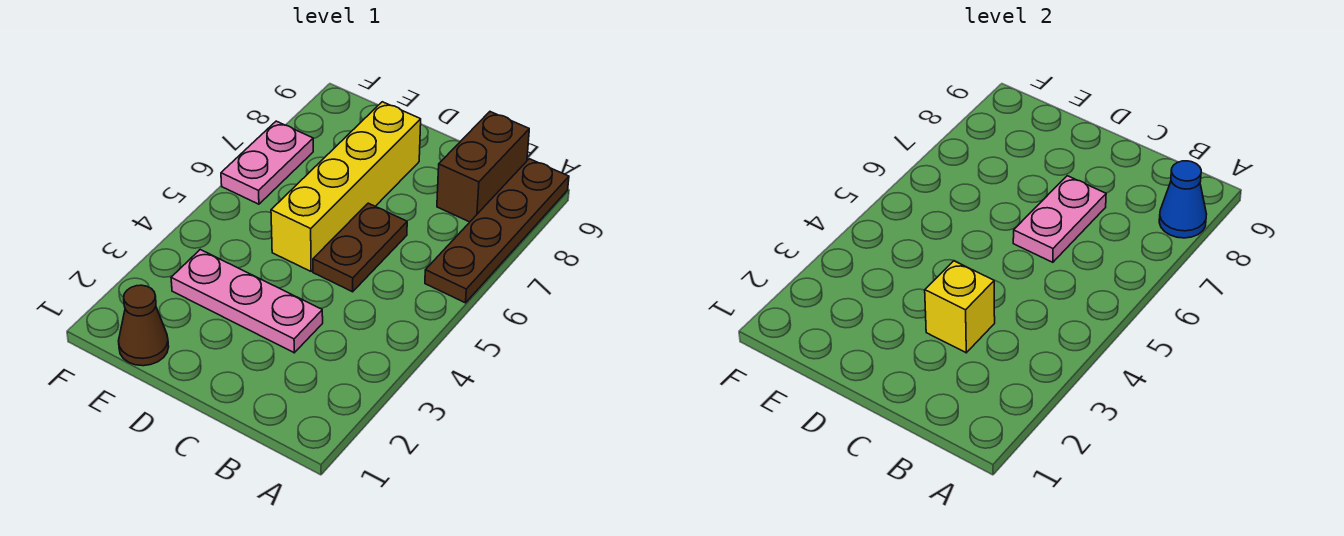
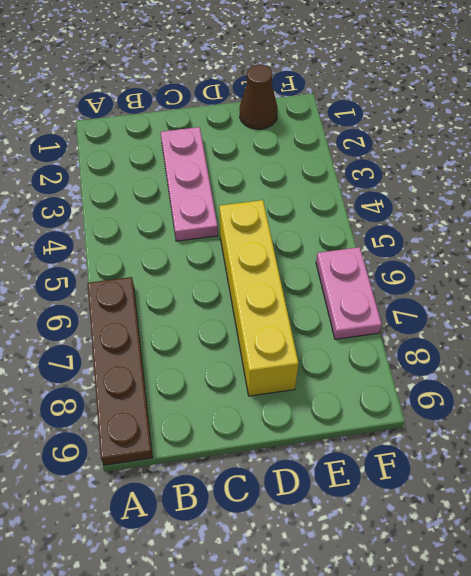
pink plate C2:C4 level 1 -> pink plate C3:E3 level 1
none -> brown brick B8:B9 level 1
none -> brown plate C5:C6 level 1

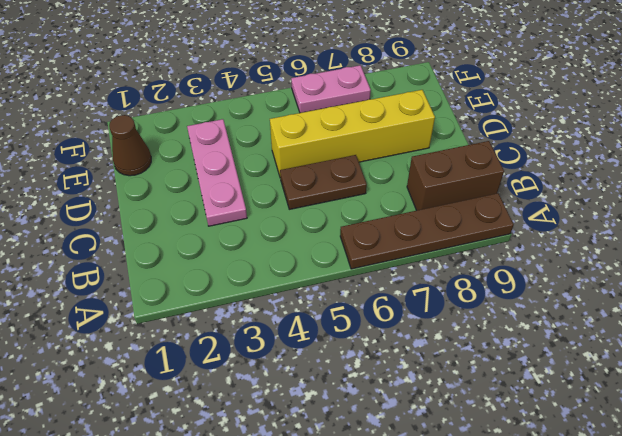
none -> blue cone A8 level 2
none -> yellow brick C3 level 2

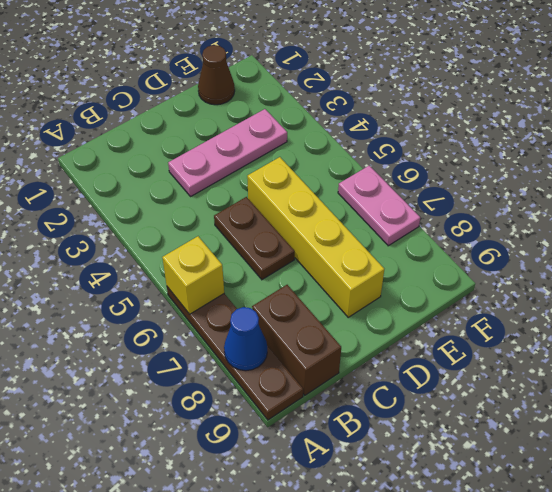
yellow brick A6 level 2 -> yellow brick C3 level 2
none -> pink plate C6:C7 level 2

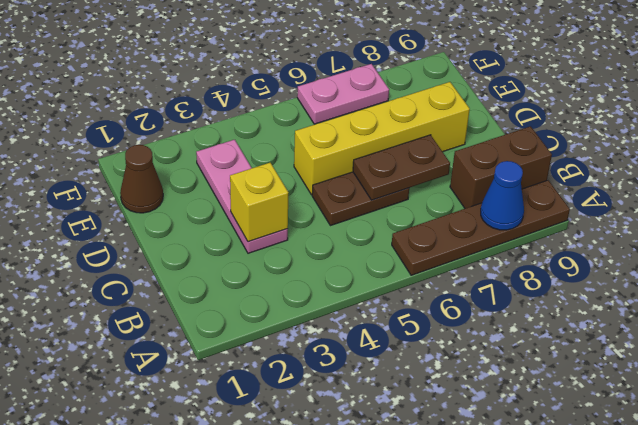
brown plate C6:C7 level 2 -> pink plate C6:C7 level 2

